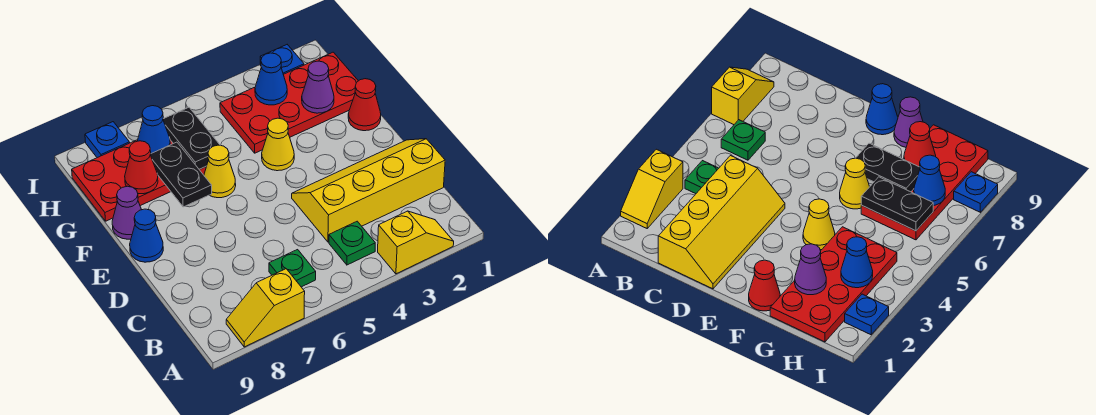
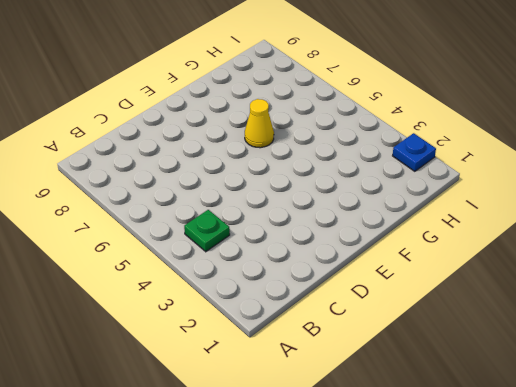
none -> yellow slope A2:A3 level 1 top 3
none -> yellow slope A7:A8 level 1 top 7
none -> green plate B6 level 1

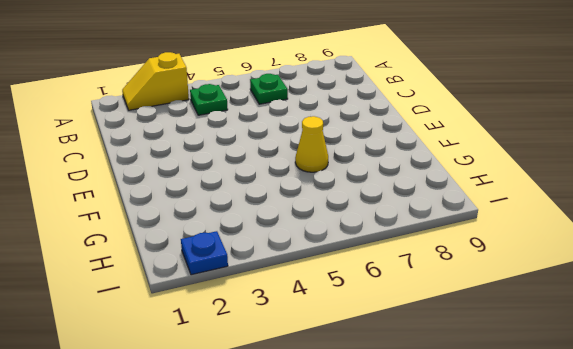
none -> yellow slope A7:A8 level 1 top 7
none -> yellow slope C1:D4 level 1 top C
none -> blue cone E9 level 1

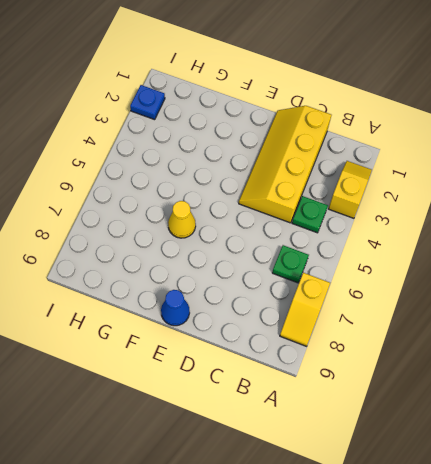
none -> red cone F1 level 1
none -> yellow cone F4 level 1
none -> purple cone F9 level 1

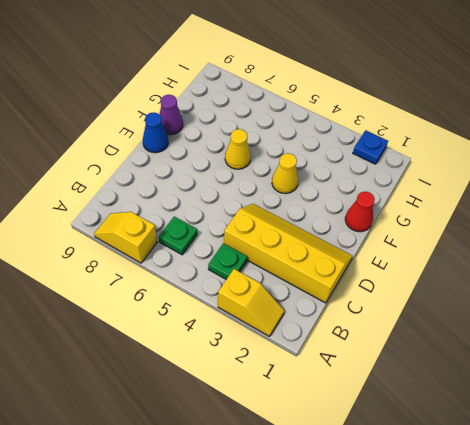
none -> red plate G1:H4 level 1
none -> red plate G6:H9 level 1
none -> blue plate I8 level 1

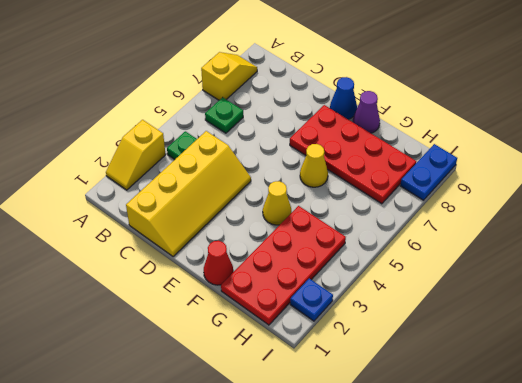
red plate E7:H8 level 1 -> red plate G6:H9 level 1
blue plate I8:I9 level 1 -> blue plate I8 level 1
none -> black plate F7:G7 level 2
none -> purple cone G2 level 2
none -> black plate G6:H6 level 2

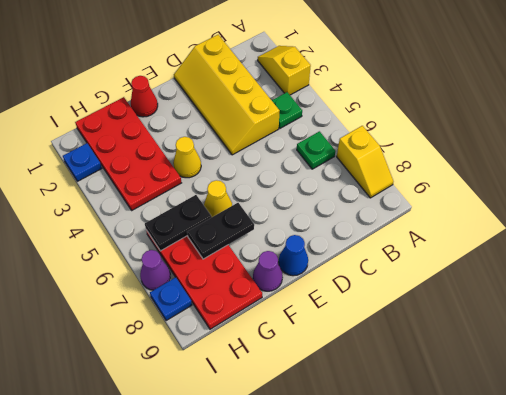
purple cone I7 level 1 -> purple cone G2 level 2
none -> red cone G8 level 2
none -> blue cone H3 level 2
none -> blue cone H7 level 2

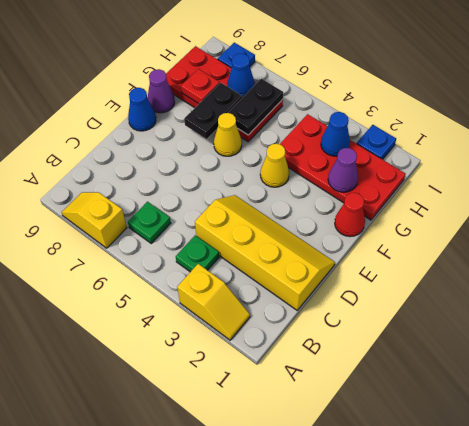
red plate G8 level 2 -> red cone G8 level 2

